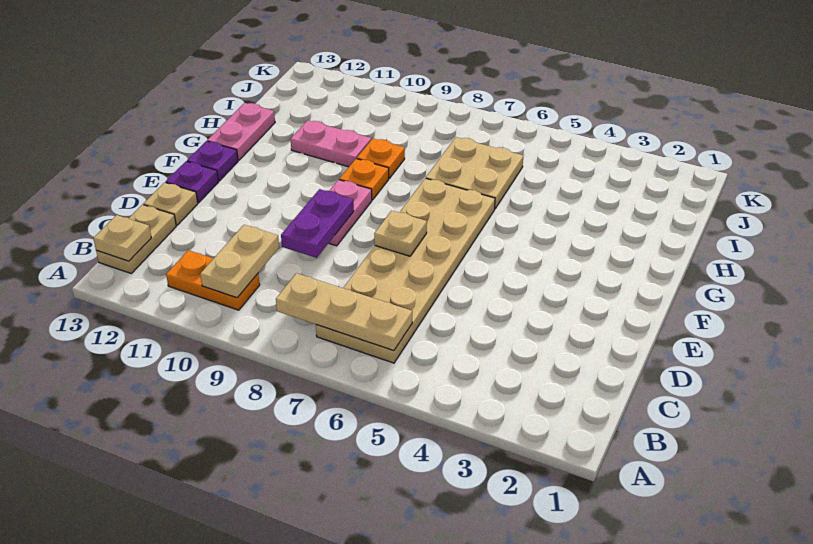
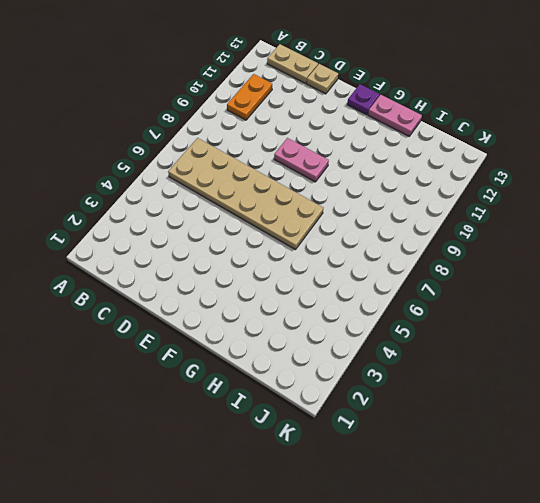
none -> purple plate E13 level 1
none -> orange plate G9 level 1
none -> tan plate H6:I7 level 1

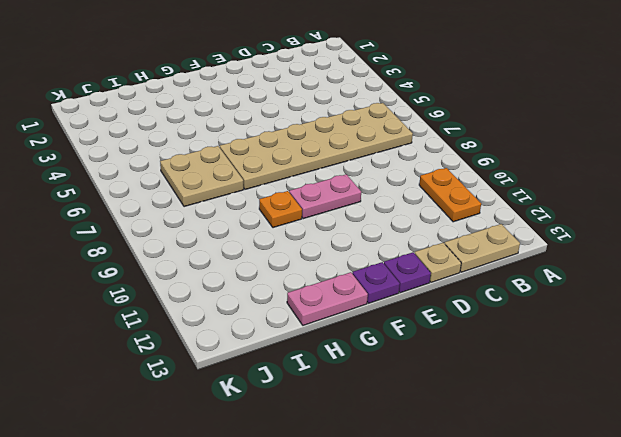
none -> orange plate H9 level 1
none -> pink plate H10:H11 level 1
none -> tan plate B6:B8 level 2

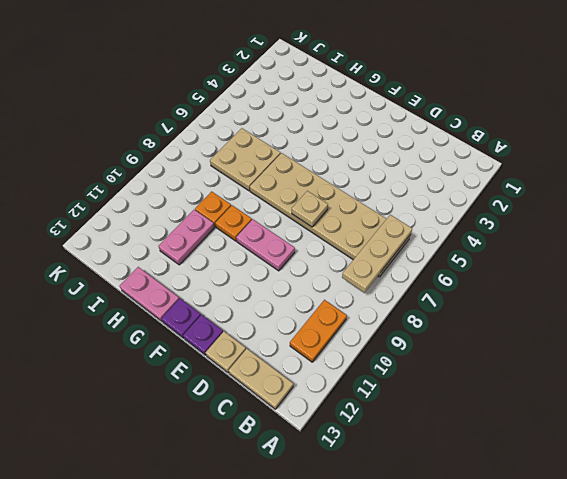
none -> tan plate B10:C10 level 2
none -> tan plate B13 level 2
none -> purple plate D9:E9 level 2

